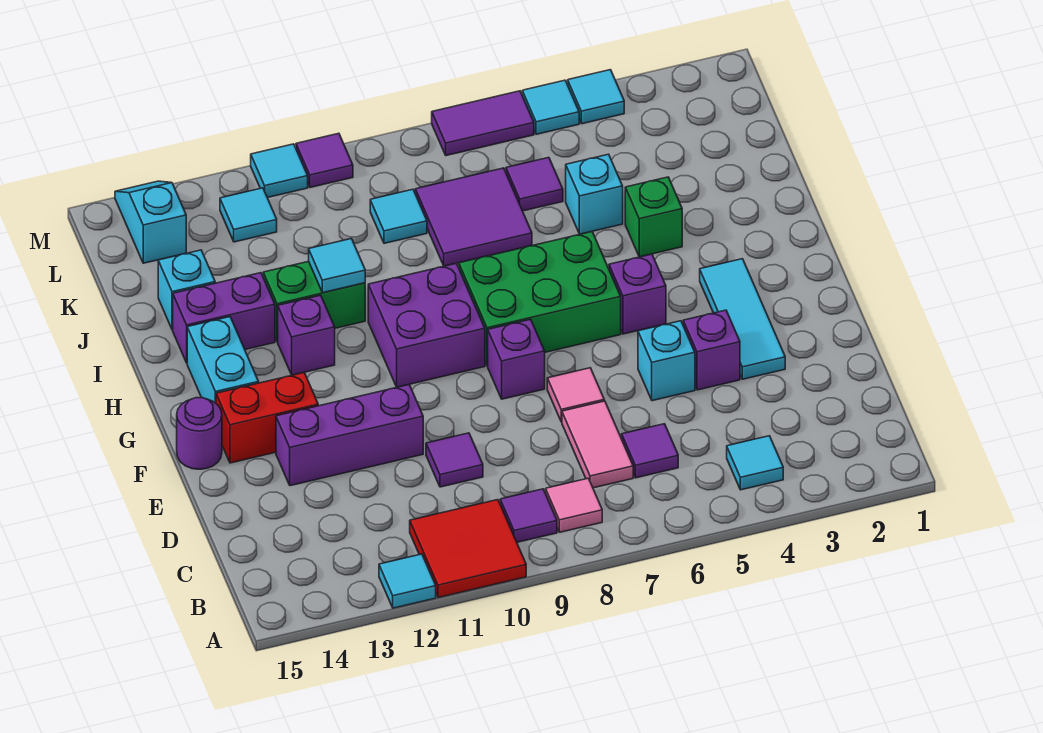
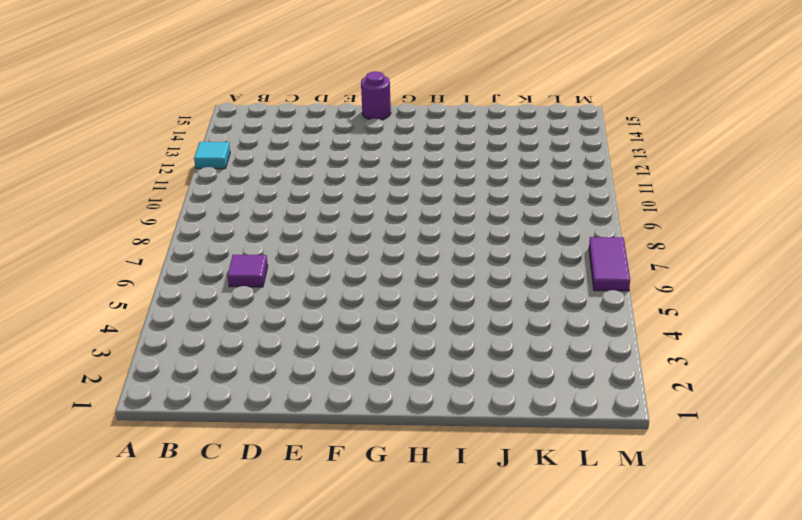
none -> red tile A10:B11 level 1
none -> cyan tile B4 level 1
none -> pink tile B8 level 1
none -> purple tile B9 level 1

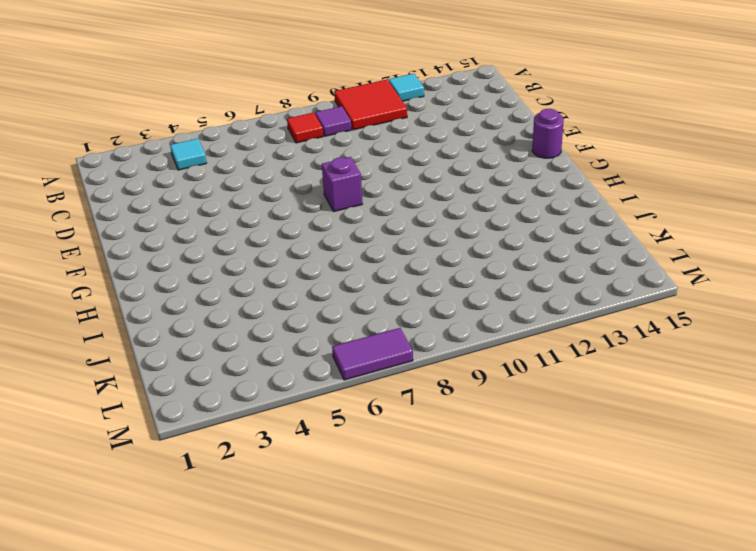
red tile B8 level 1 -> pink tile B8 level 1
none -> purple tile C6 level 1
none -> pink tile C7:D7 level 1
none -> purple tile D10 level 1
none -> cyan tile E3:G3 level 1

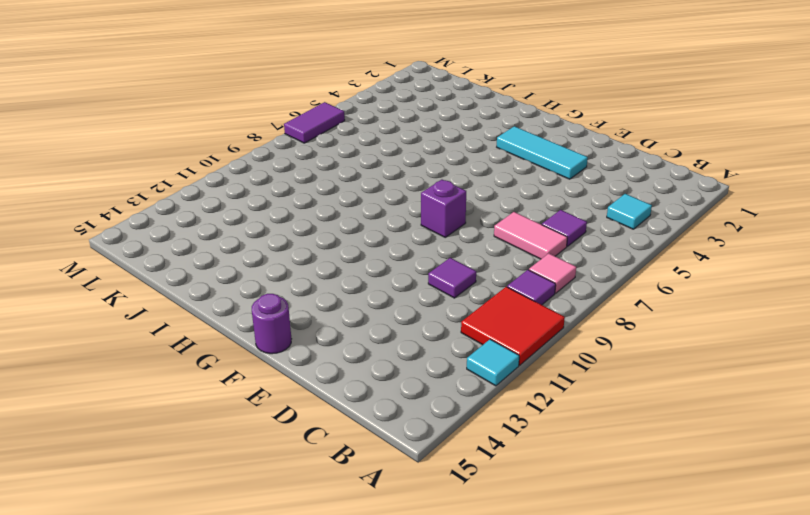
none -> purple brick E4 level 1
none -> cyan brick E5 level 1
none -> pink tile E7 level 1
none -> purple brick E11:E13 level 1

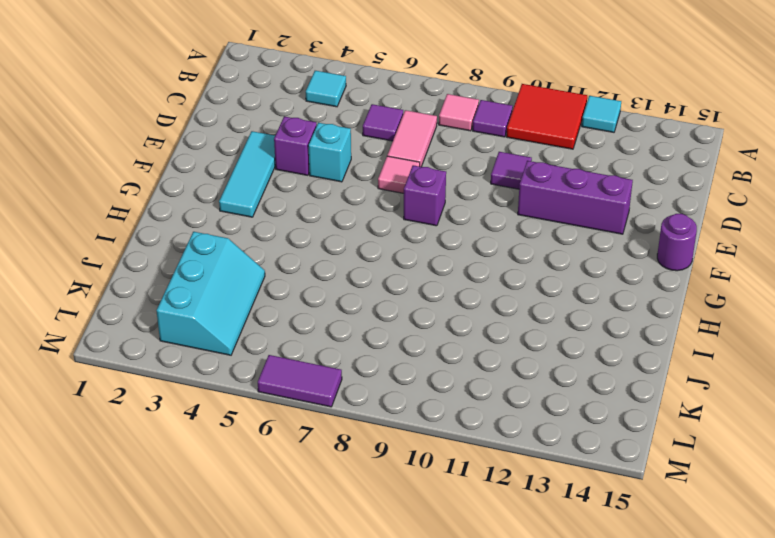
cyan slope J3:L4 level 1 top 3 -> none
none -> red brick F13:F14 level 1
none -> purple brick G5 level 1
none -> green brick G6:H8 level 1
none -> purple brick G9:H10 level 1

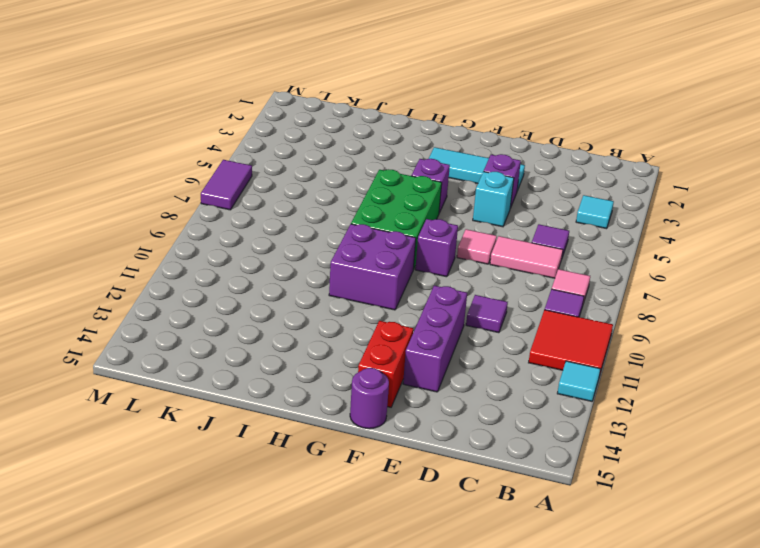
none -> cyan brick G14:H14 level 1
none -> purple brick H12 level 1
none -> green brick I4 level 1
none -> green brick I11:I12 level 1

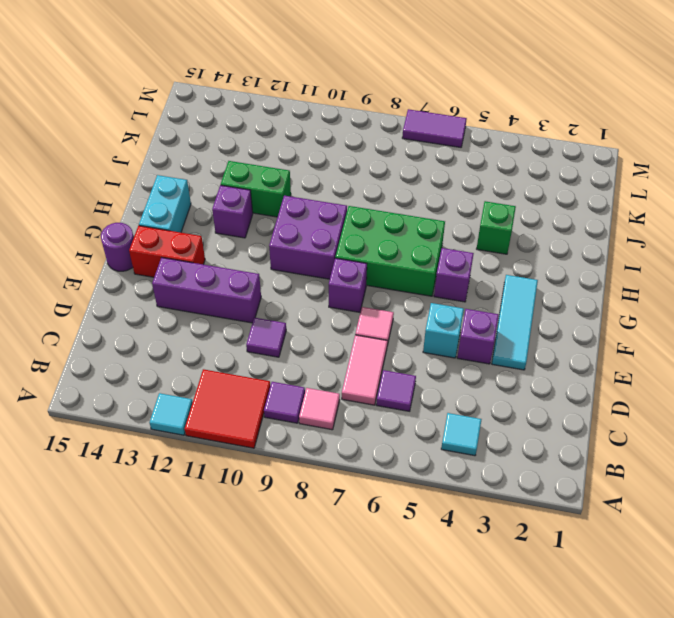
none -> purple brick I13:I14 level 1
none -> cyan brick J5 level 1
none -> purple tile J7:K8 level 1
none -> cyan brick J14 level 1

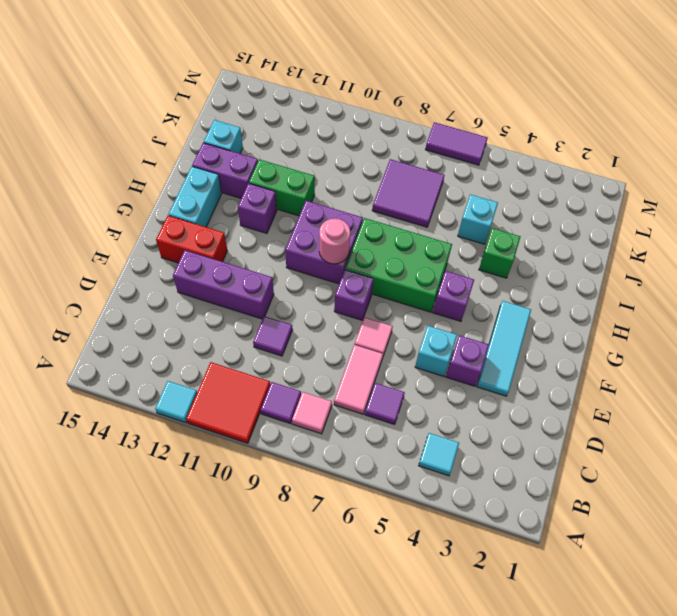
pink round brick G9 level 2 -> none
none -> purple round brick F15 level 1
none -> purple tile K6 level 1
none -> cyan tile K9 level 1
none -> cyan tile L12 level 1

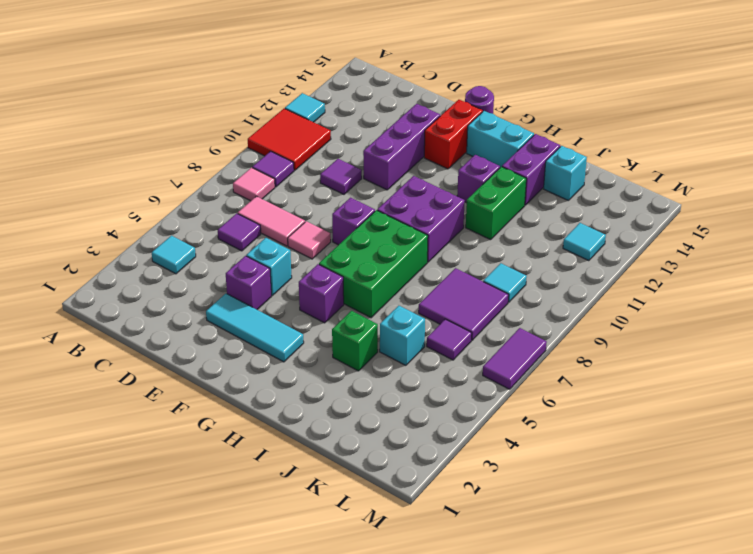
none -> cyan slope L14:M14 level 1 top L
none -> cyan tile M4 level 1
none -> cyan tile M5 level 1
none -> purple tile M10 level 1

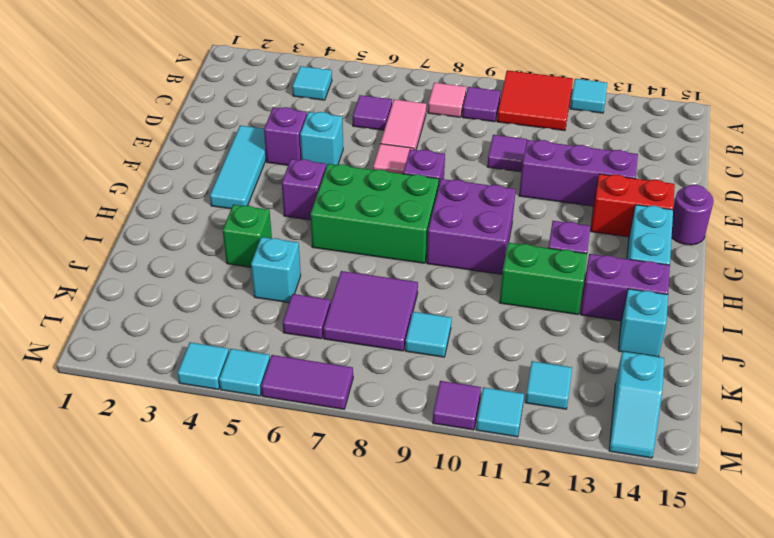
none -> cyan tile I11 level 2

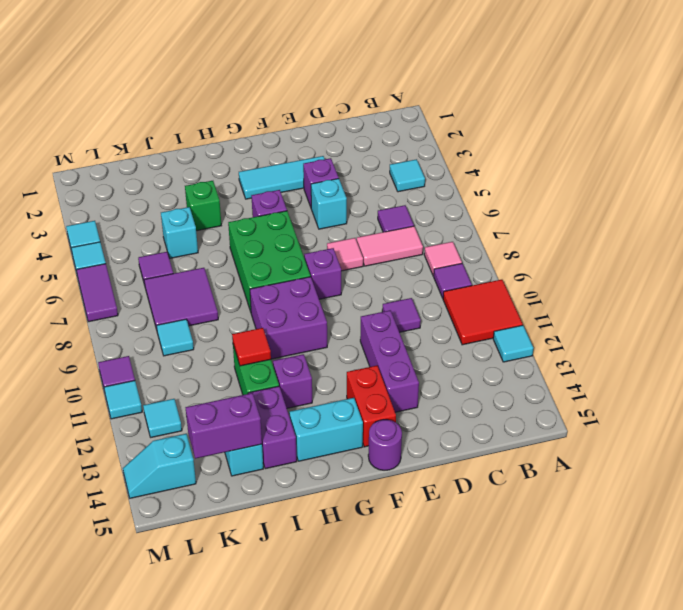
red tile I11 level 2 -> cyan tile I11 level 2
purple brick J14:K14 level 2 -> none

